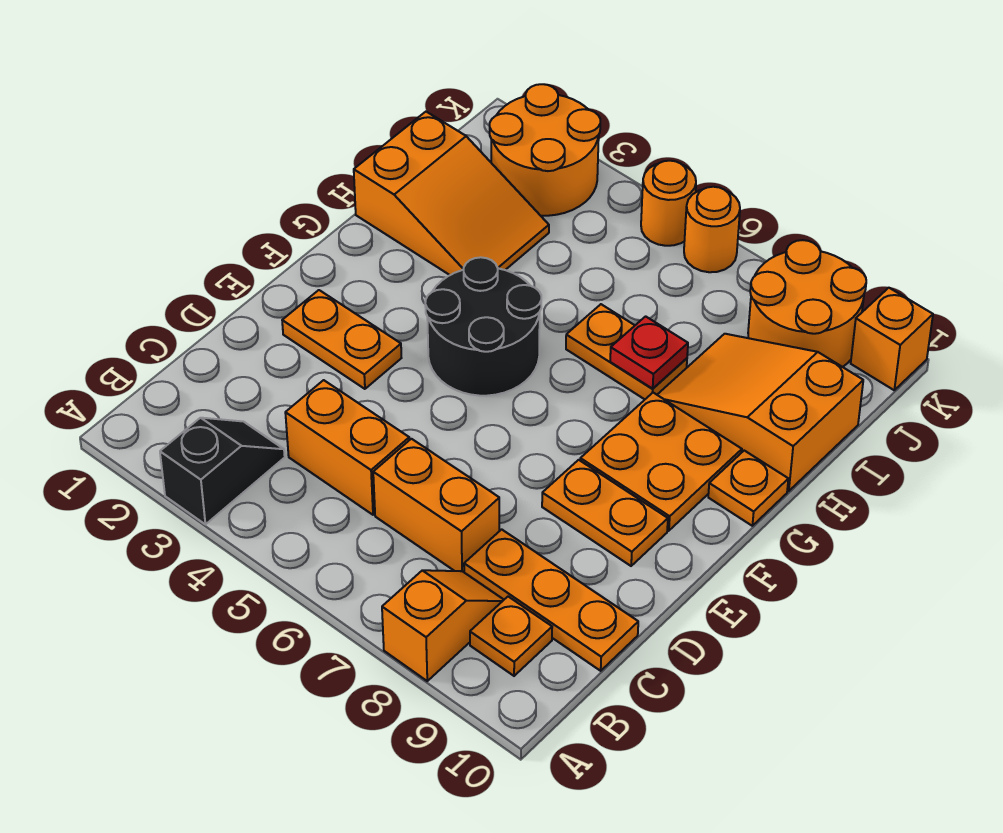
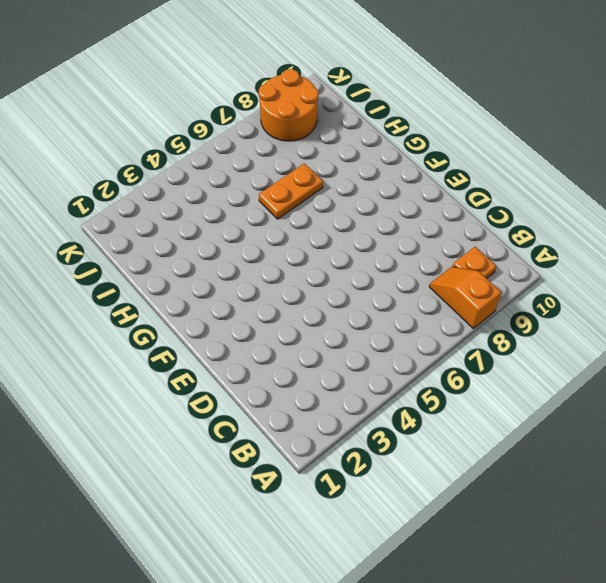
none -> black slope A3:B3 level 1 top A
none -> orange brick C4:C5 level 1
none -> orange brick C6:C7 level 1

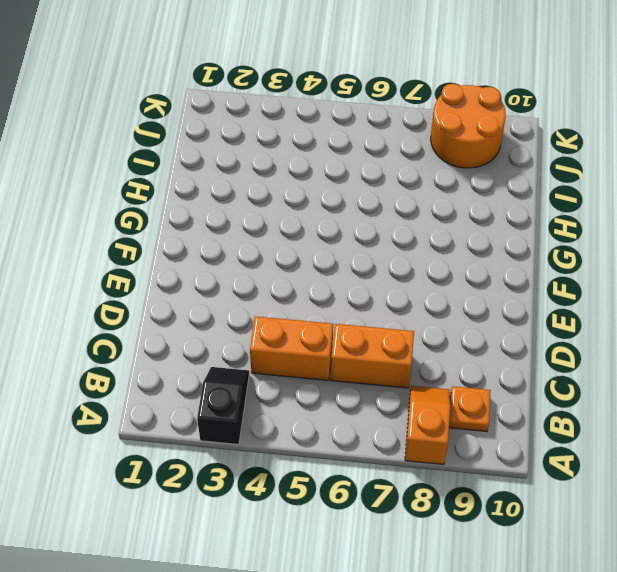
none -> orange plate C8:C10 level 1
none -> orange plate E2:E3 level 1
none -> orange plate E8:E9 level 1

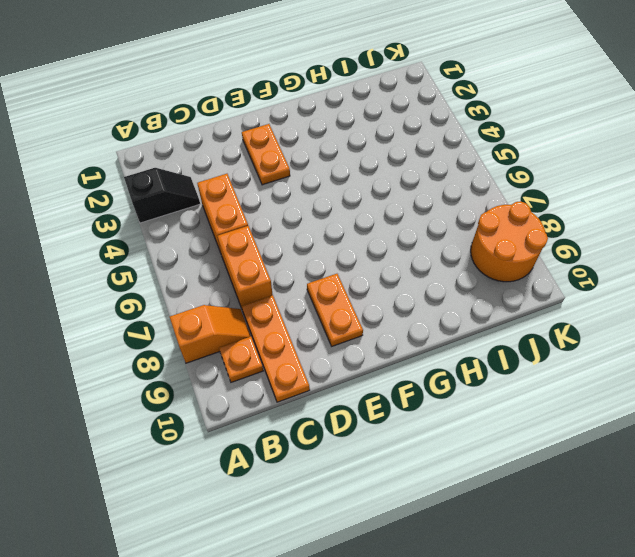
none -> black round brick F4:G5 level 1
none -> orange plate F8:G9 level 1
none -> orange plate G10 level 1

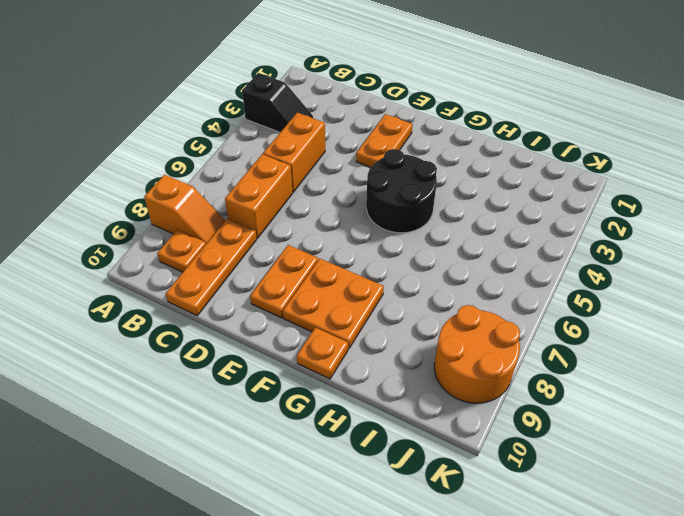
none -> orange slope H1:I3 level 1 top 1
none -> orange plate H6:H7 level 1
none -> orange slope H8:I10 level 1 top 10

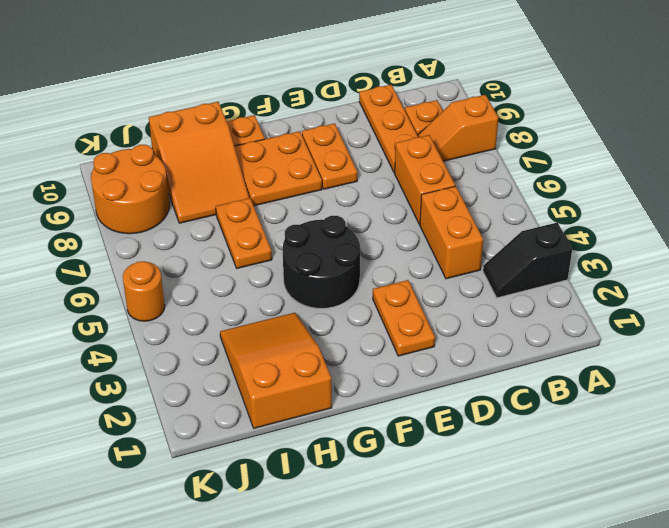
none -> orange round brick J2:K3 level 1
none -> orange round brick K6 level 1
none -> orange brick K10 level 1

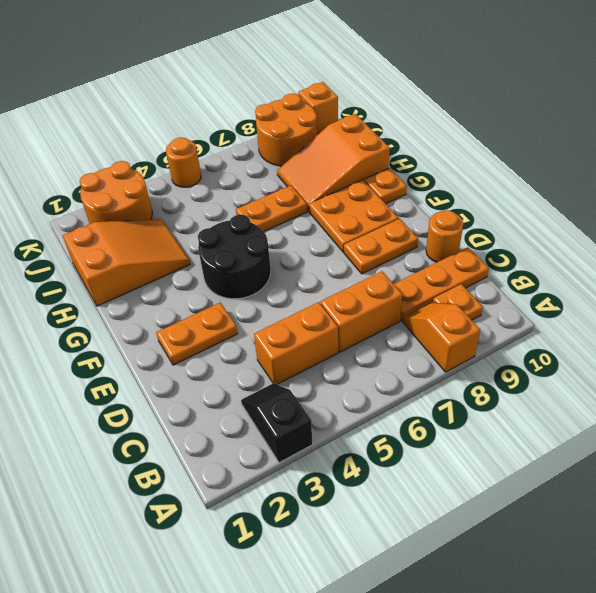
orange round brick D10 level 1 -> orange round brick K6 level 1
none -> red plate H7 level 2

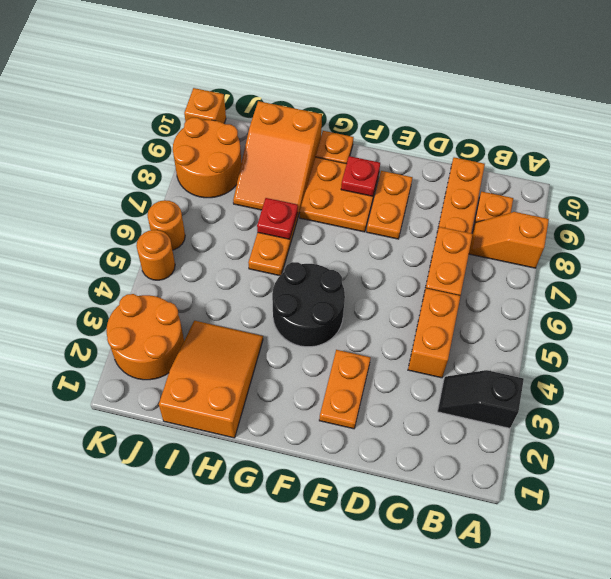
red plate F9 level 2 -> none

